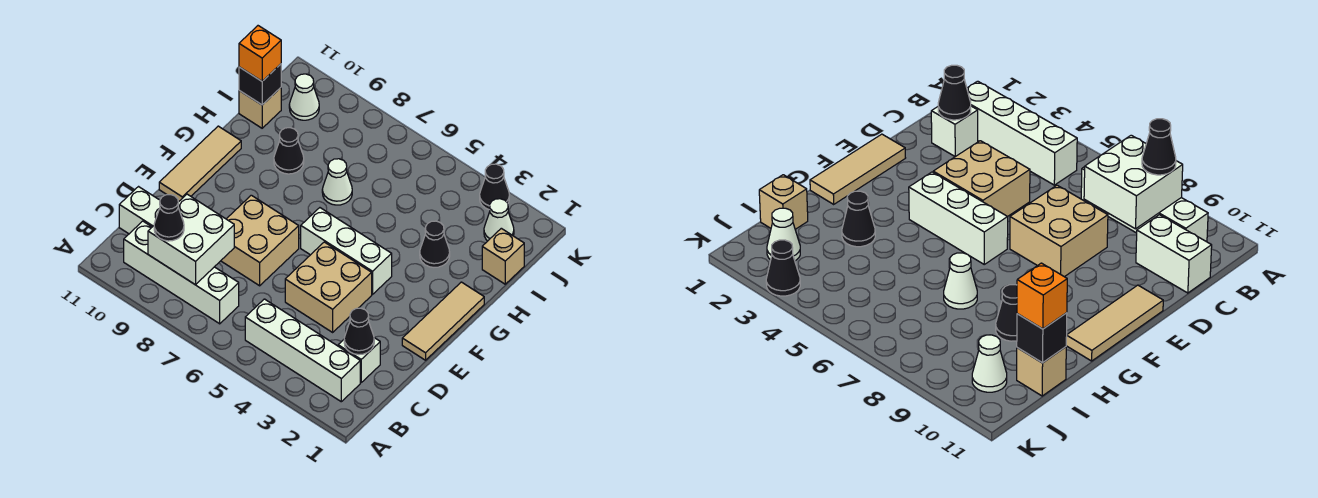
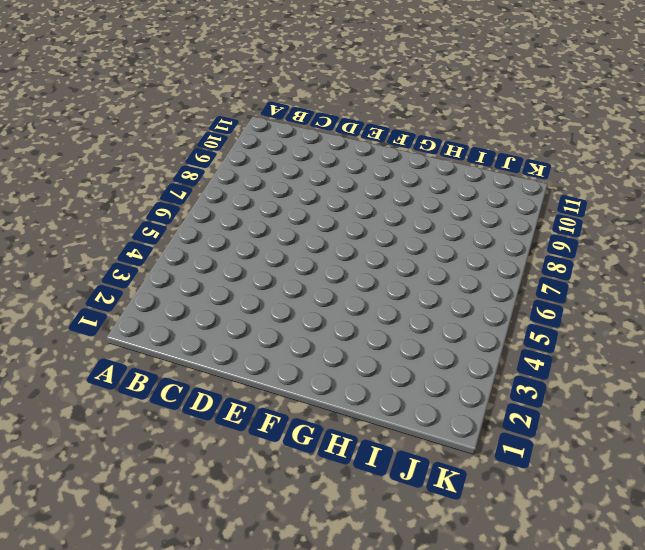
none -> white brick B2:B5 level 1
none -> white brick B7:B10 level 1
none -> white brick C2 level 1

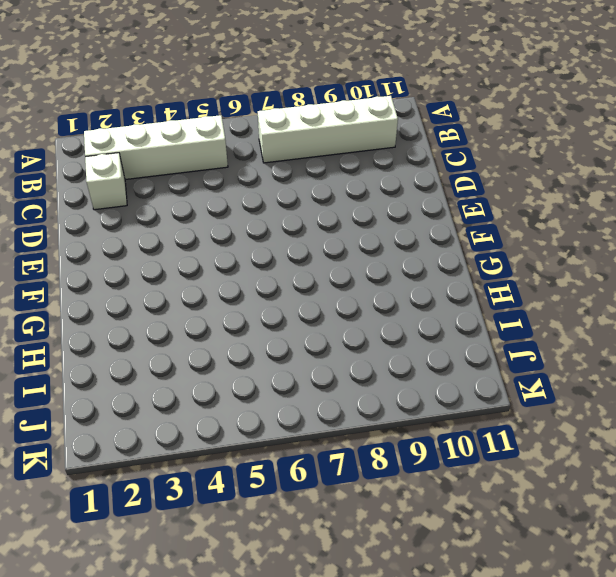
none -> white brick C10:C11 level 1
none -> tan brick D4:E5 level 1
none -> tan brick D7:E8 level 1

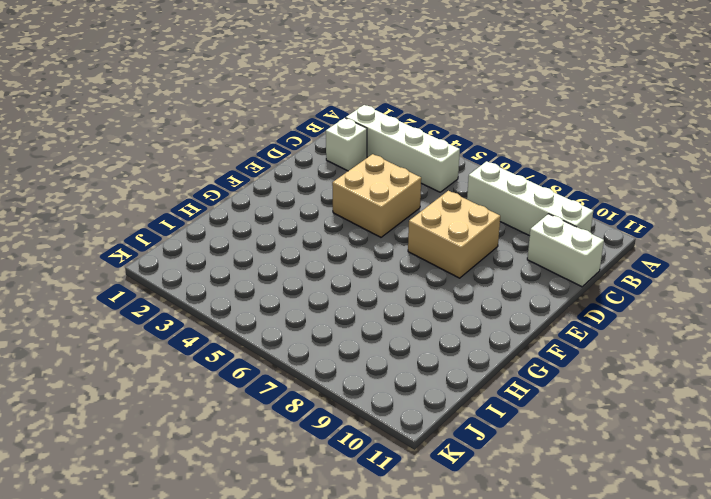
none -> tan tile E1:G1 level 1
none -> tan tile E11:G11 level 1
none -> white brick F4:F6 level 1

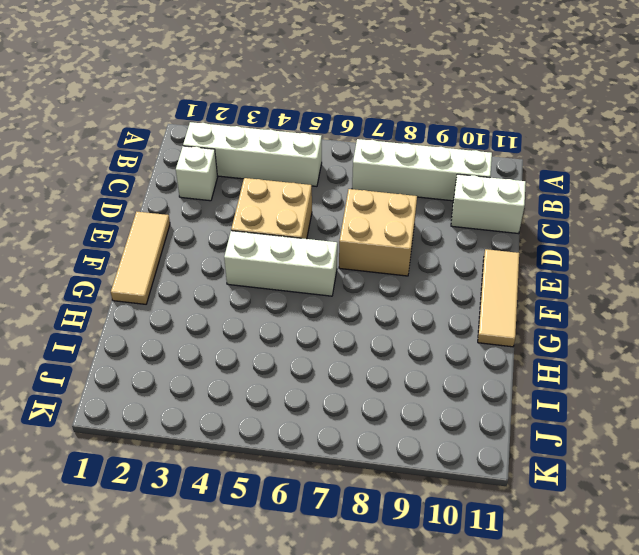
none -> black cone H3 level 1
none -> white cone H7 level 1
none -> black cone H9 level 1

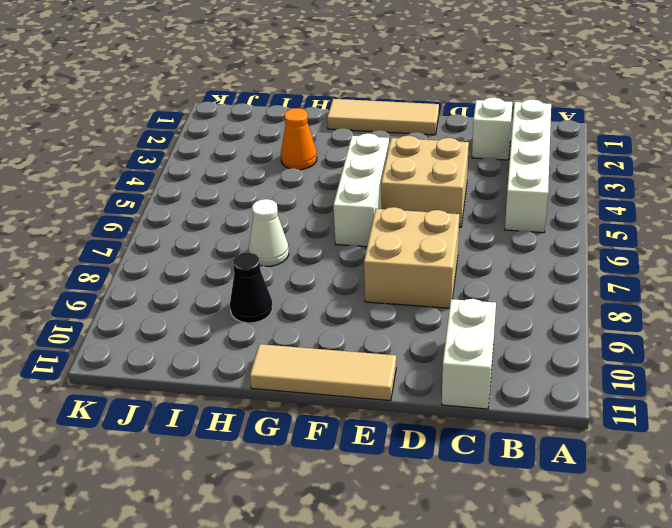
orange cone H3 level 1 -> black cone H3 level 1
none -> white brick B7:B10 level 1
none -> tan brick I1 level 1
none -> tan brick I11 level 1

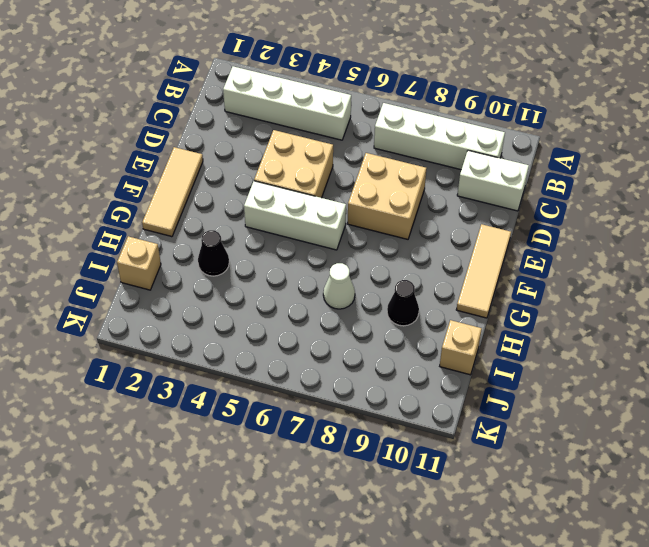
none -> white brick C2 level 1
none -> white cone J2 level 1
none -> white cone J10 level 1

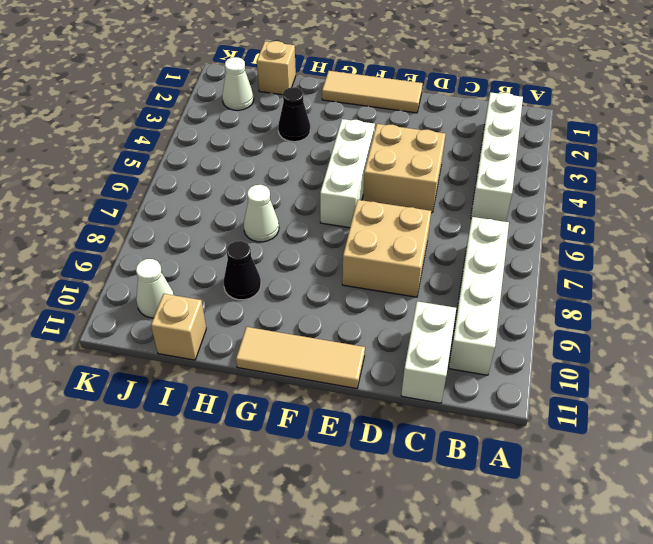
none -> white brick C2 level 1
none -> black cone K3 level 1
none -> white brick B8:C9 level 2

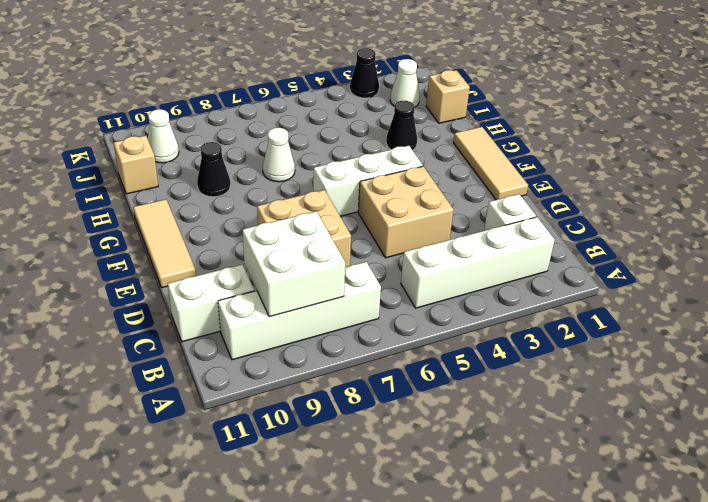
none -> black cone C2 level 2
none -> black brick I11 level 2
none -> black cone B9 level 3

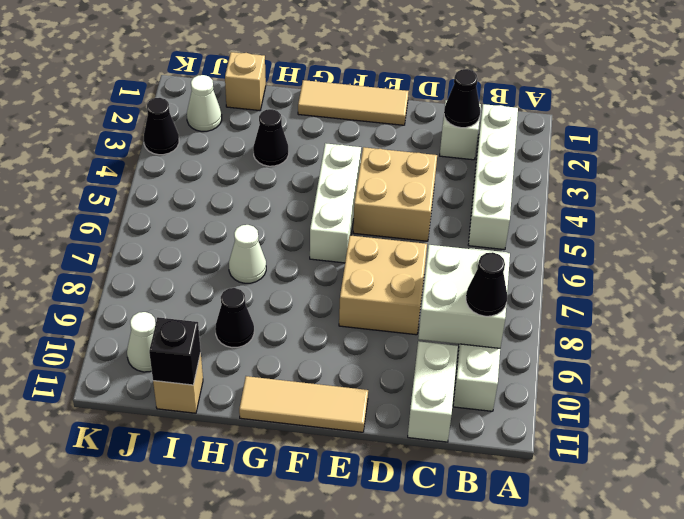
none -> orange brick I11 level 3

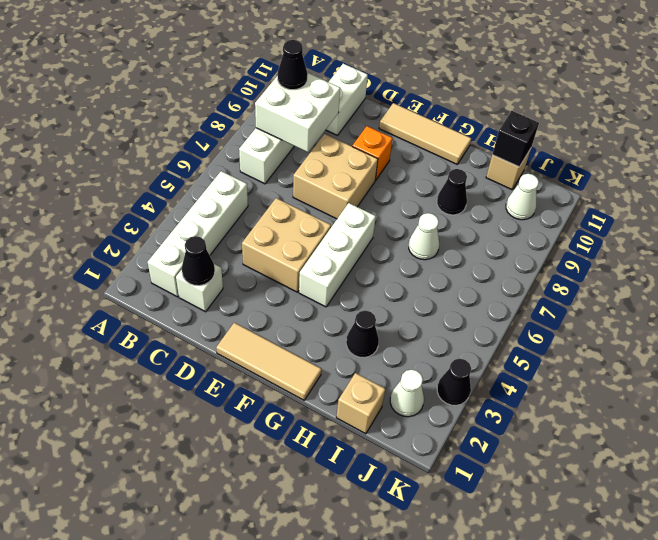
orange brick E9 level 1 -> orange brick I11 level 3

